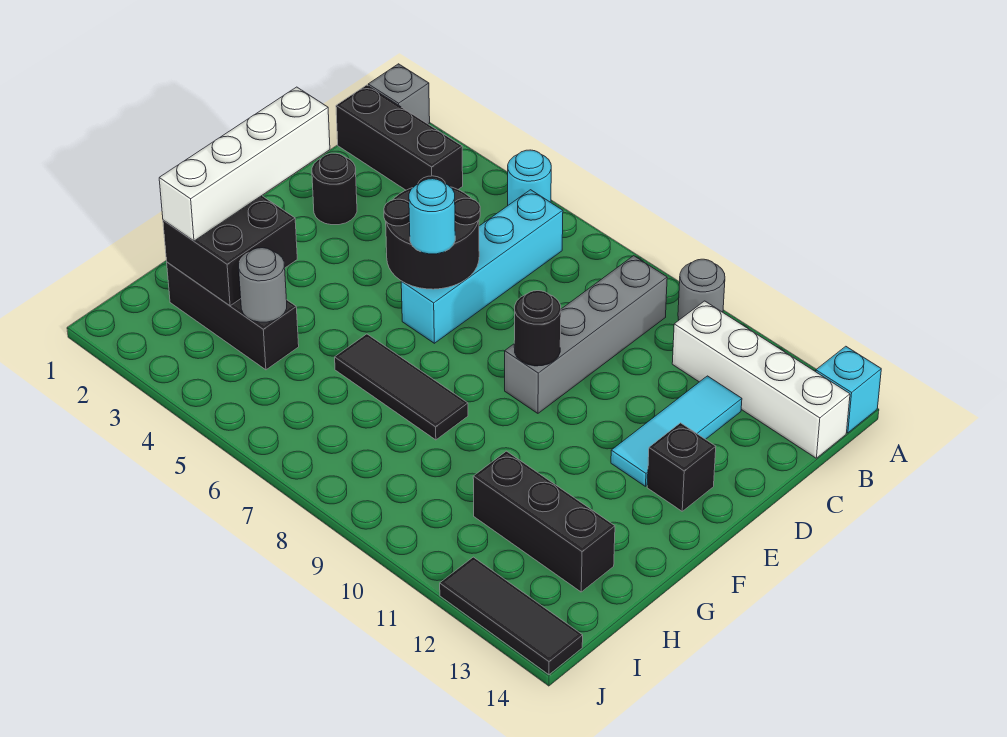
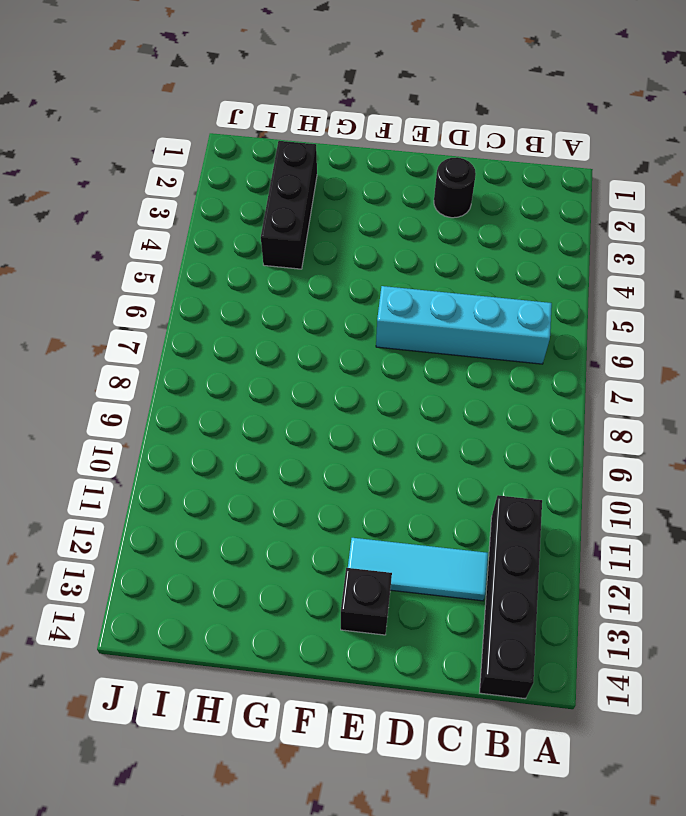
black brick B11:B14 level 1 -> white brick B11:B14 level 1
none -> grey brick A1 level 1
none -> cyan round brick A5 level 1
none -> grey round brick A10 level 1

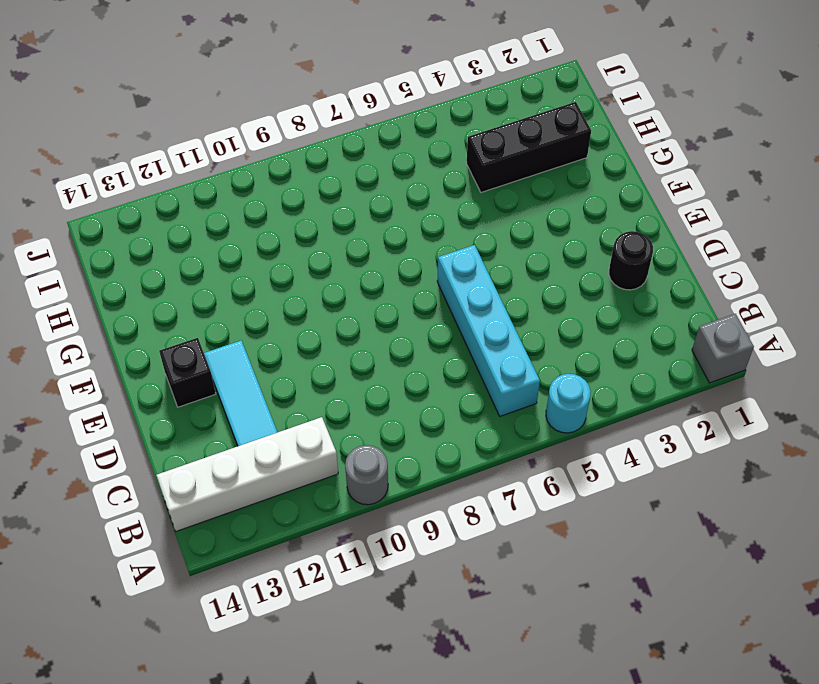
none -> cyan brick A14 level 1
none -> black brick B1:B3 level 1
none -> grey brick B9:E9 level 1

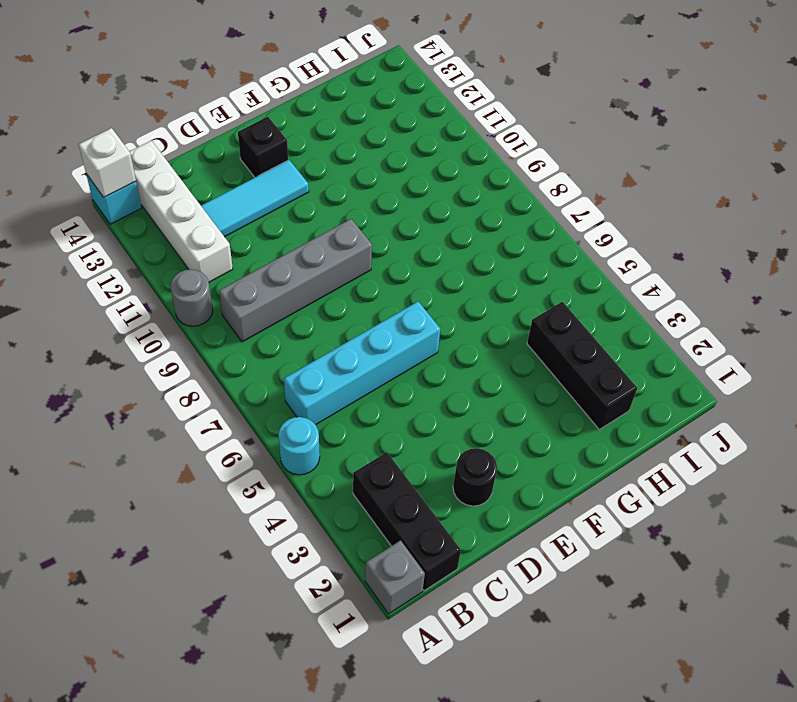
white brick A14 level 2 -> none
none -> black tile G6:G8 level 1
none -> black brick H11:H13 level 1
none -> black tile J12:J14 level 1

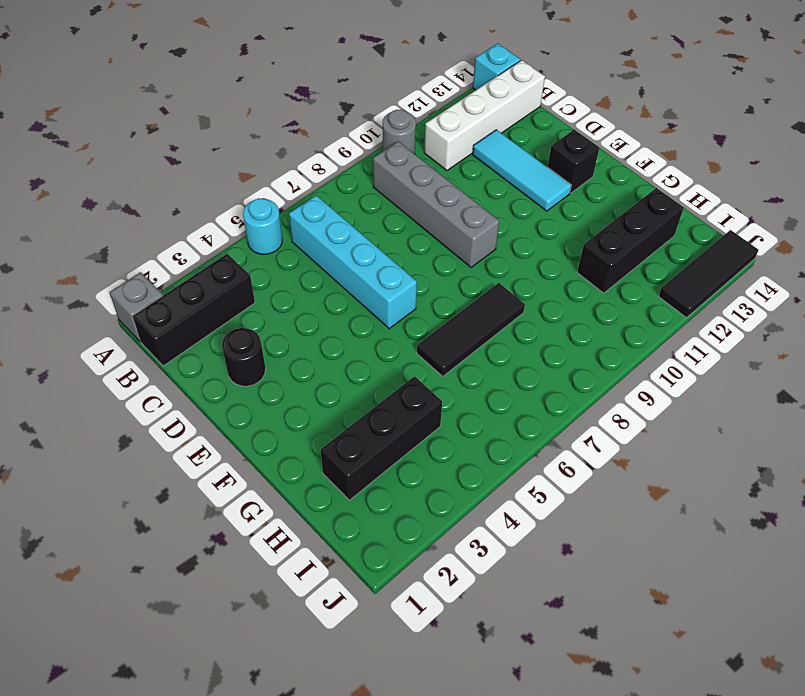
none -> black round brick D5:E6 level 2
none -> black round brick E9 level 2
none -> black brick G2:H3 level 2

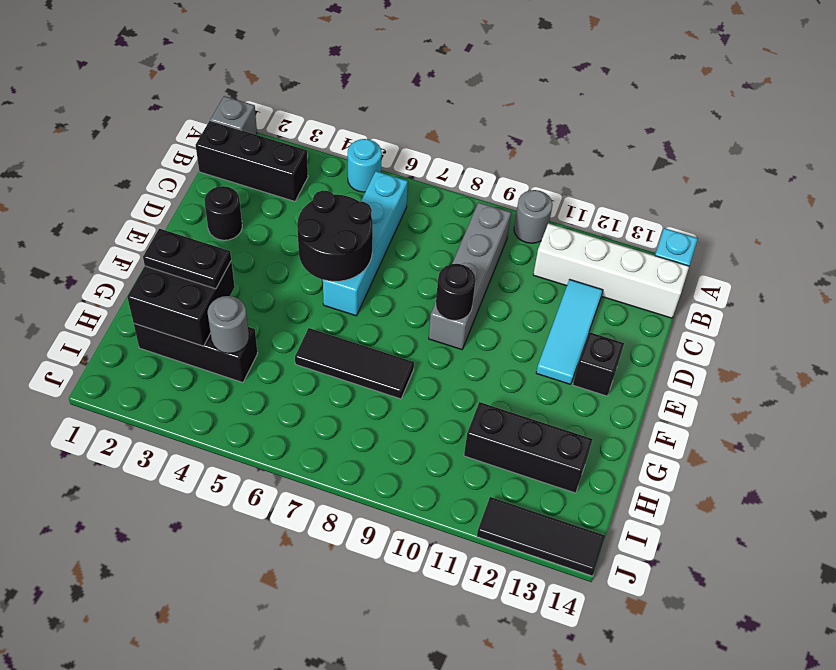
black plate G2:G3 level 3 -> white brick E2:H2 level 3
none -> cyan round brick E6 level 3

